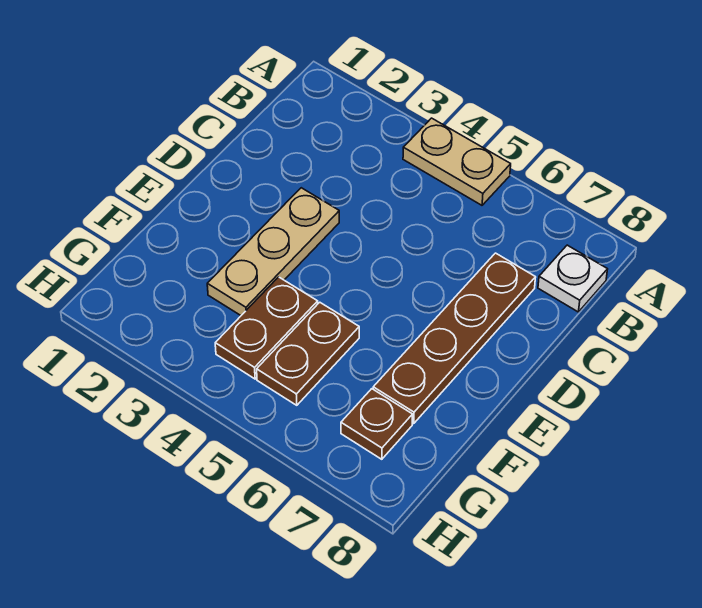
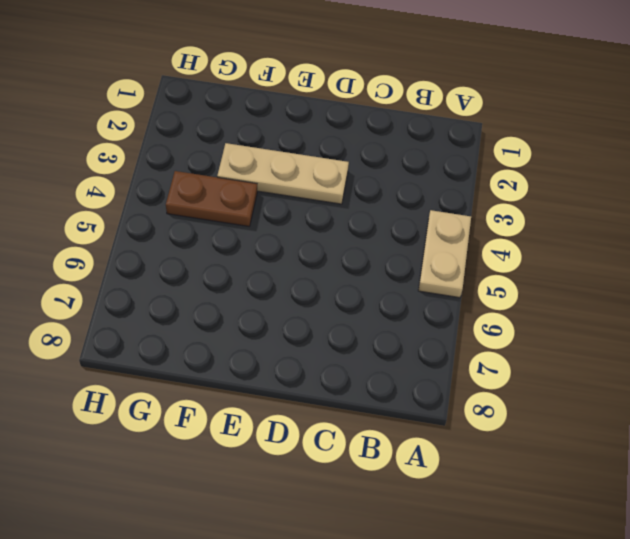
none -> white plate B8 level 1
none -> brown plate C7:F7 level 1

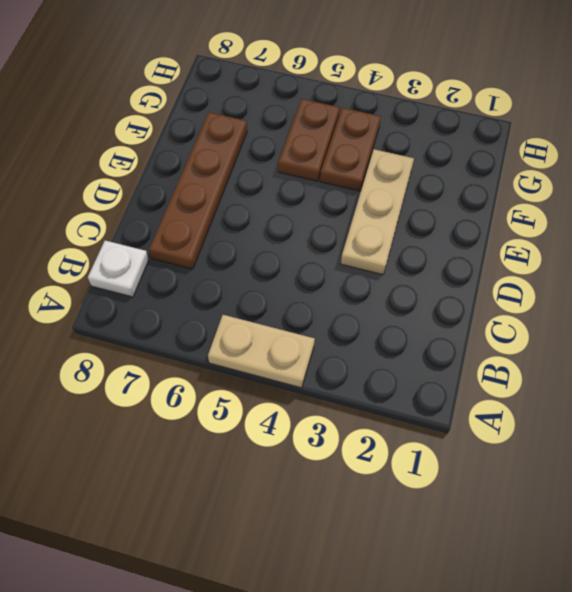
none -> brown plate G7 level 1

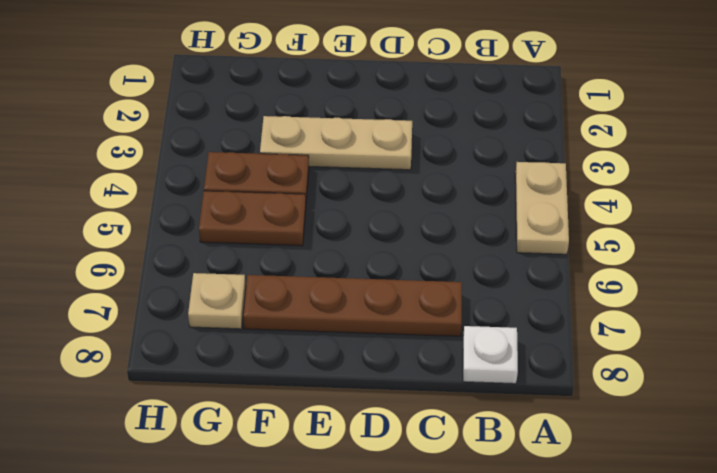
tan plate G7 level 1 -> brown plate G7 level 1

